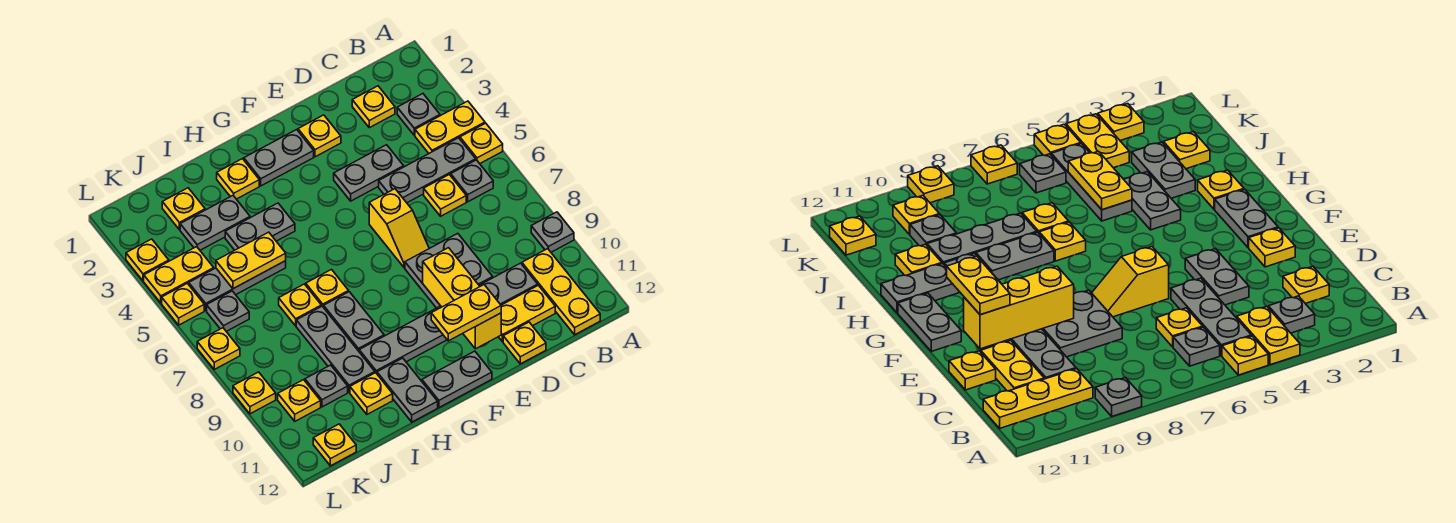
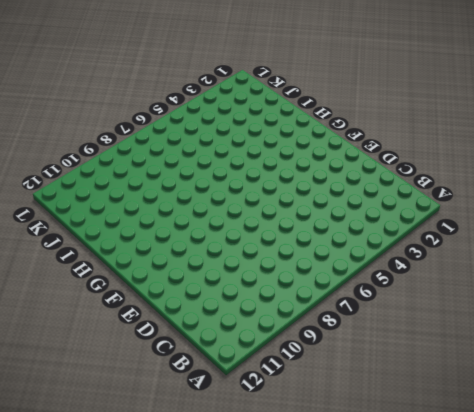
none -> yellow plate A4:B4 level 1
none -> yellow plate A5 level 1
none -> grey plate A9 level 1
none -> grey plate B3 level 1

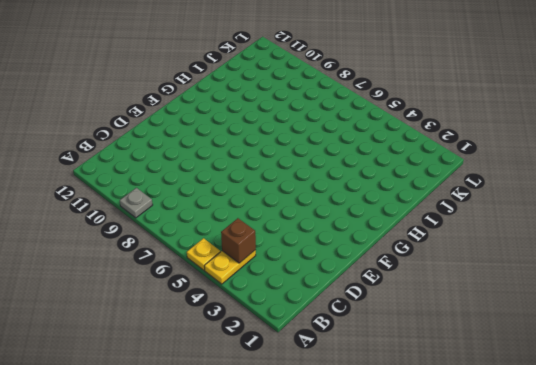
brown brick B4 level 2 -> none
none -> grey plate B3 level 1
none -> grey plate B5:D5 level 1
none -> grey plate B6 level 1
none -> yellow plate B10:B12 level 1

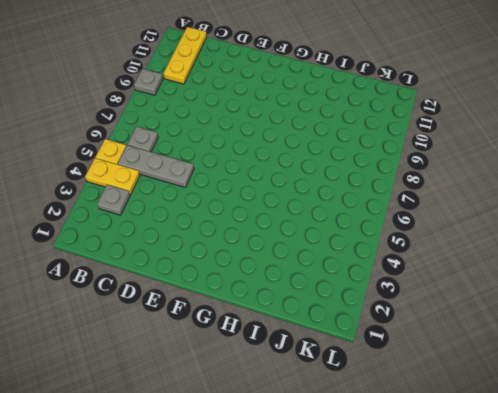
none -> yellow plate C2 level 1
none -> yellow plate C6 level 1
none -> grey plate C10:H10 level 1
none -> yellow plate C11:D11 level 1

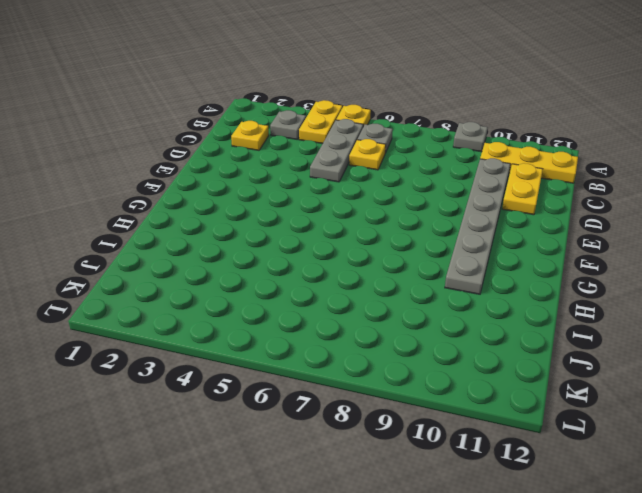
none -> grey plate D4:E4 level 1
none -> grey plate D8:E9 level 1
none -> yellow plate D12 level 1
none -> yellow plate E2 level 1

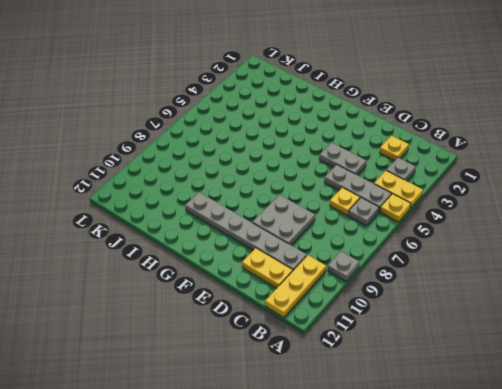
none -> yellow plate D12 level 1
none -> yellow plate E2 level 1
none -> yellow slope E6:E7 level 1 top 6
none -> grey plate F2:G2 level 1

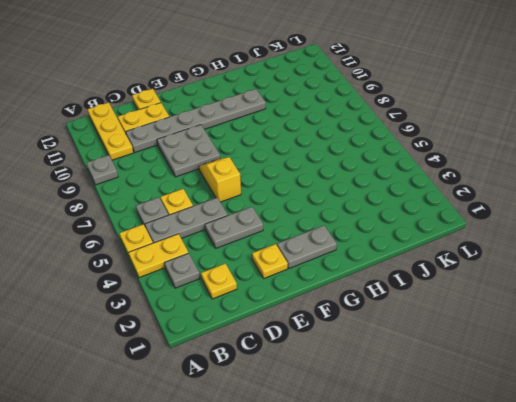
none -> grey plate F12:G12 level 1
none -> yellow plate H2 level 1
none -> grey plate H4:I4 level 1
none -> yellow plate H7 level 1

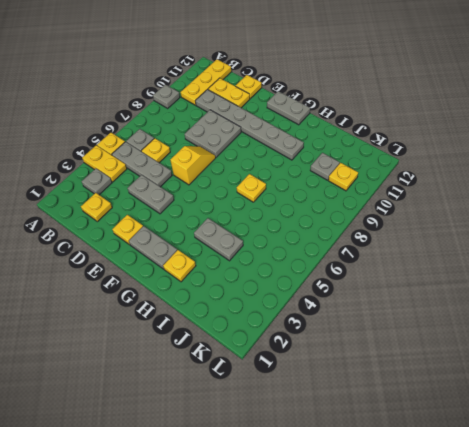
none -> grey plate H8:H9 level 1
none -> grey plate H11:H12 level 1
none -> grey plate I3:J3 level 1
none -> grey plate I5:K5 level 1

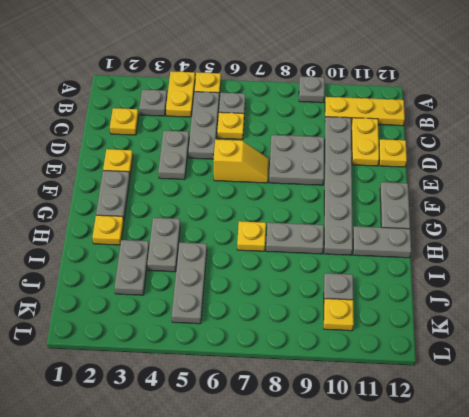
none -> yellow plate I7 level 1
none -> grey plate I8:I10 level 1
none -> yellow plate I11 level 1
none -> yellow plate J2 level 1

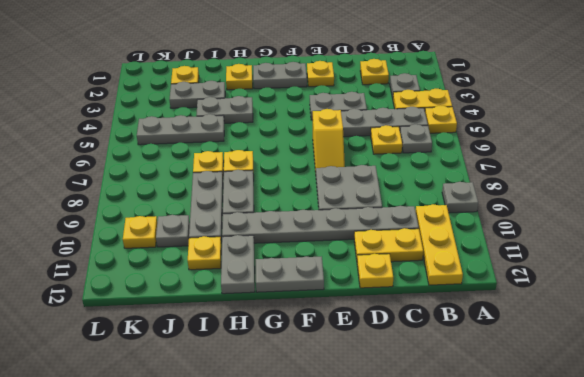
none -> yellow plate K4:L4 level 1
none -> grey plate K6 level 1
none -> yellow plate K12 level 1
none -> yellow plate L3 level 1

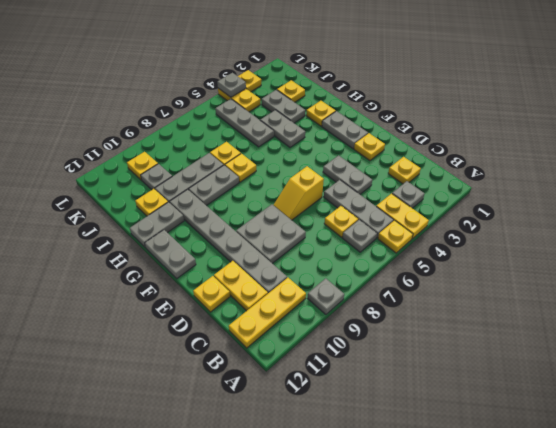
grey plate L4 level 2 -> grey plate K6 level 1
none -> yellow plate K12 level 1
none -> yellow plate L5 level 1
none -> yellow plate L7 level 1
none -> yellow plate L9 level 1

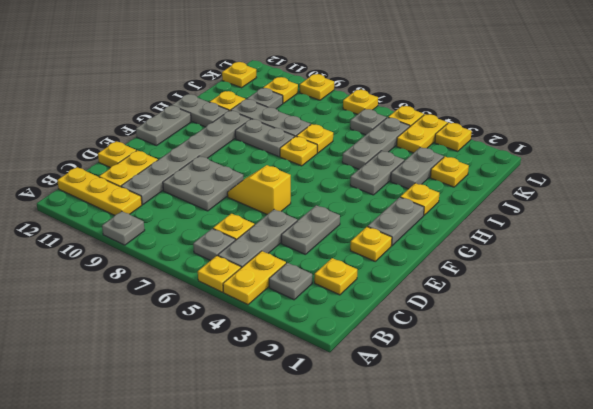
none -> yellow brick E9:E11 level 2
none -> yellow plate I5:J5 level 2
none -> yellow plate E11:F11 level 3

